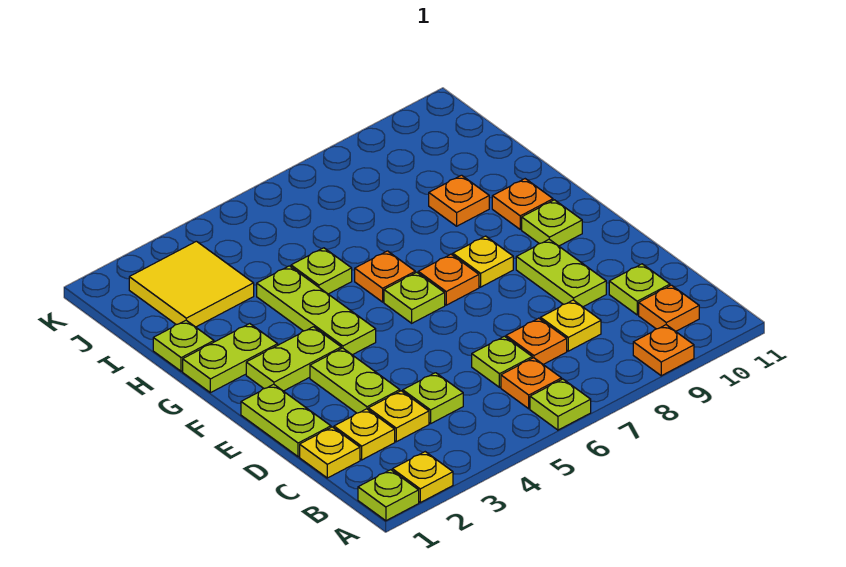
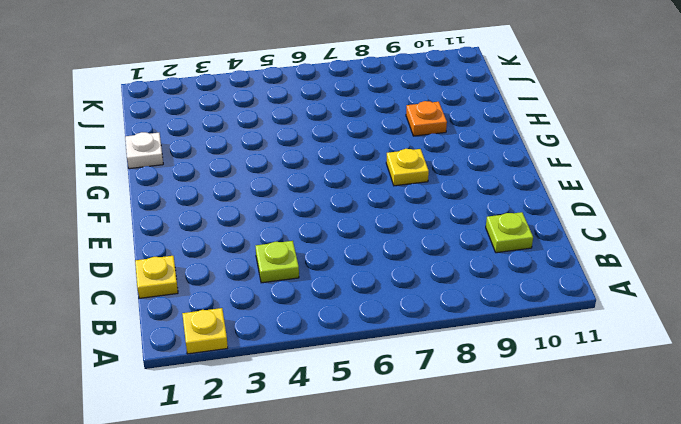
white plate H1 level 1 -> lime plate H1 level 1
none -> lime plate A1 level 1
none -> lime plate A6 level 1
none -> orange plate A9 level 1
none -> orange plate B6 level 1

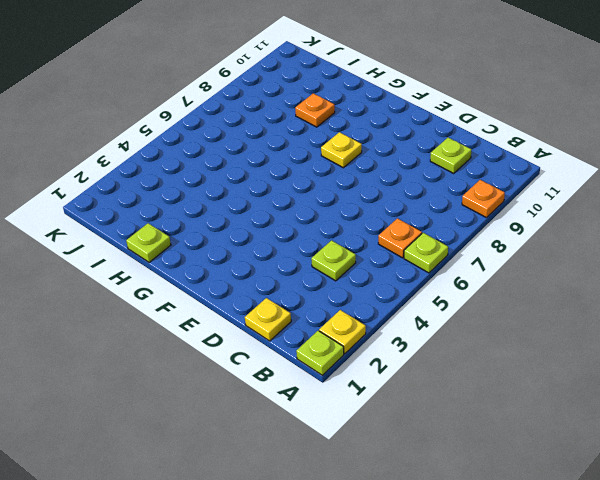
none -> orange plate B10 level 1
none -> yellow plate C2 level 1
none -> yellow plate C3 level 1
none -> lime plate C6 level 1

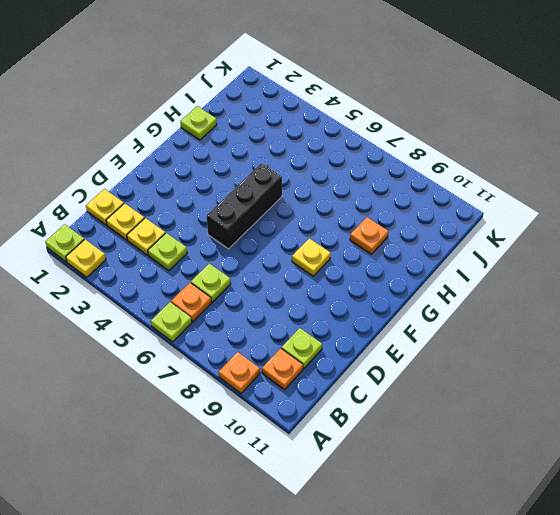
black brick E5:G5 level 1 -> none
none -> orange plate C7 level 1
none -> yellow plate C8 level 1
none -> lime plate D1:E1 level 1
none -> lime plate D3:E3 level 1

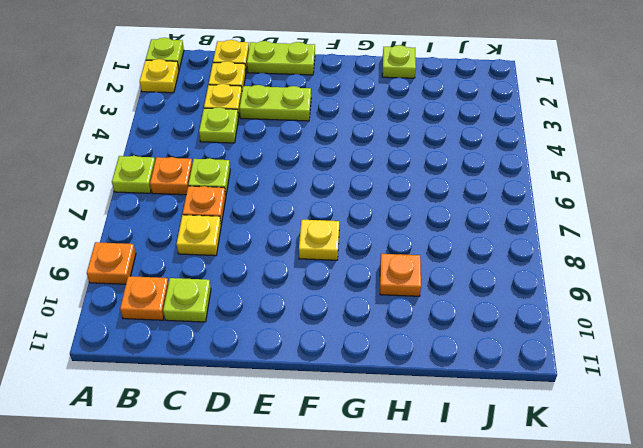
none -> lime plate D9:E9 level 1
none -> lime plate F2:F3 level 1
none -> lime plate F4:H4 level 1
none -> lime plate F6 level 1

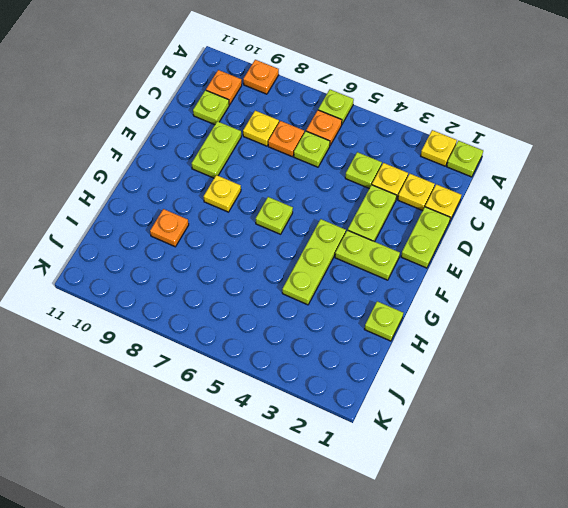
none -> orange plate F7 level 1
none -> lime plate F10 level 1
none -> lime plate G1:G2 level 1
none -> orange plate G6 level 1

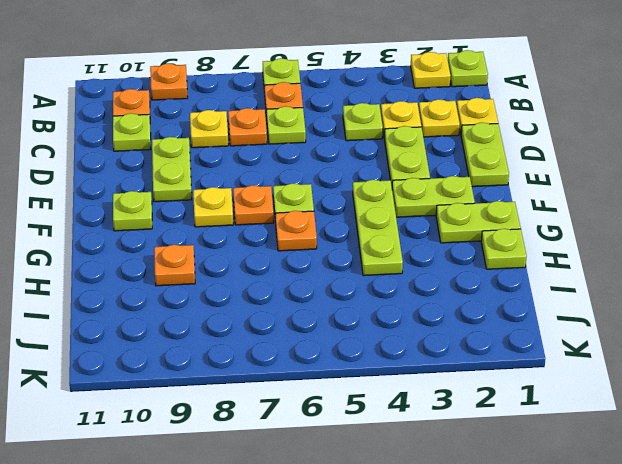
none -> orange plate G10 level 1
none -> lime plate H5 level 1
none -> yellow tile I2:J3 level 1

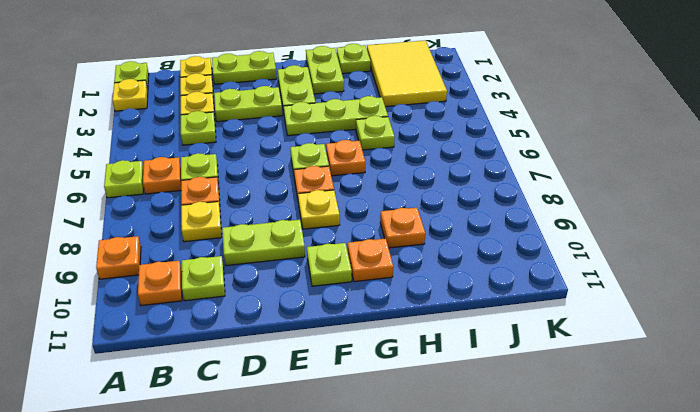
yellow tile I1:J3 level 1 -> yellow tile I2:J3 level 1

